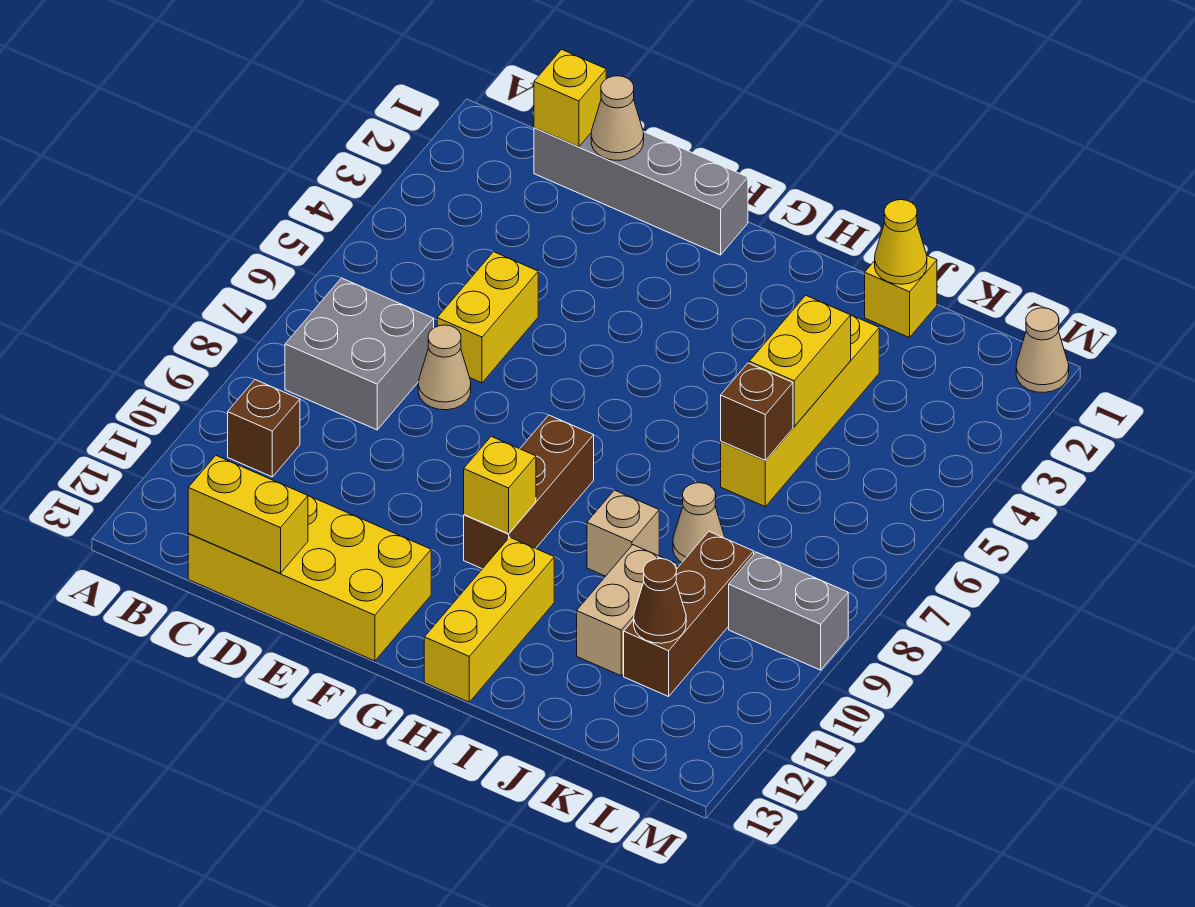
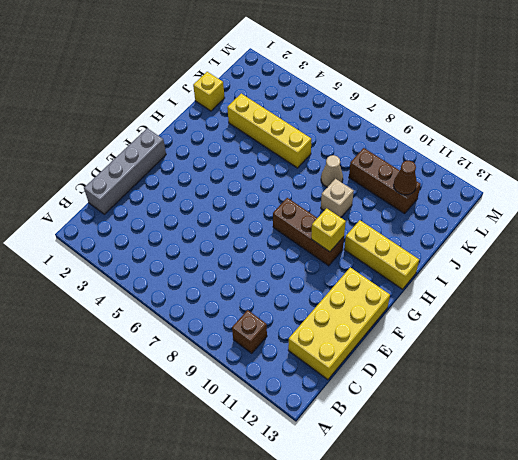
none -> grey brick B7:C8 level 1
none -> yellow brick D5:D6 level 1
none -> tan cone D7 level 1

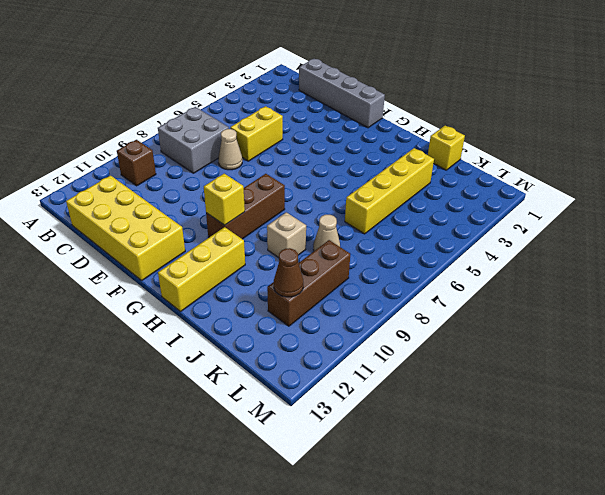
none -> tan brick J10:J11 level 1
none -> grey brick L9:M9 level 1
none -> tan cone M1 level 1

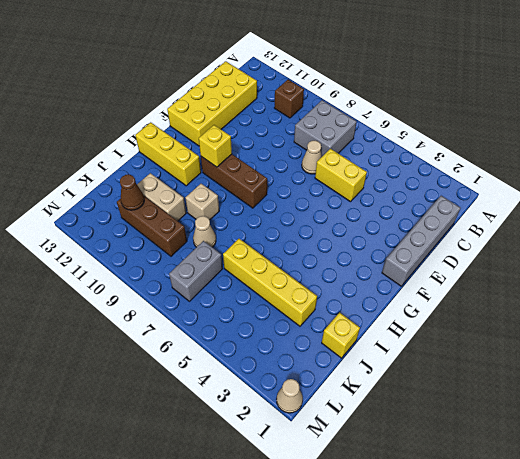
grey brick K7:L7 level 1 -> grey brick L9:M9 level 1
none -> yellow brick C1 level 2
none -> yellow brick C13:D13 level 2
none -> tan cone D1 level 2

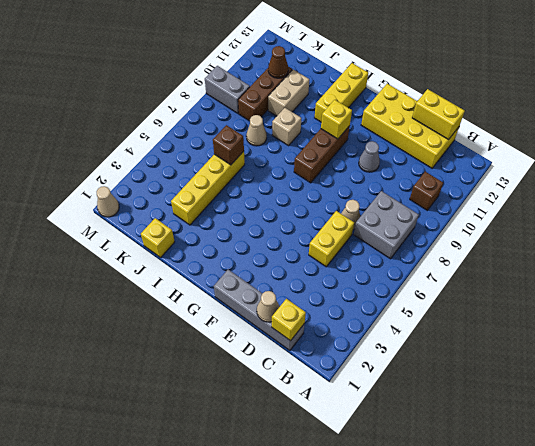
grey cone E10 level 1 -> none
none -> yellow cone J1 level 2
none -> yellow brick J4:J5 level 2

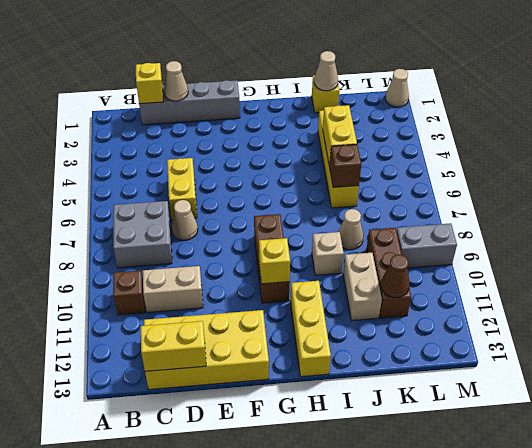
tan brick C10:D10 level 1 -> none
tan cone J1 level 2 -> yellow cone J1 level 2

